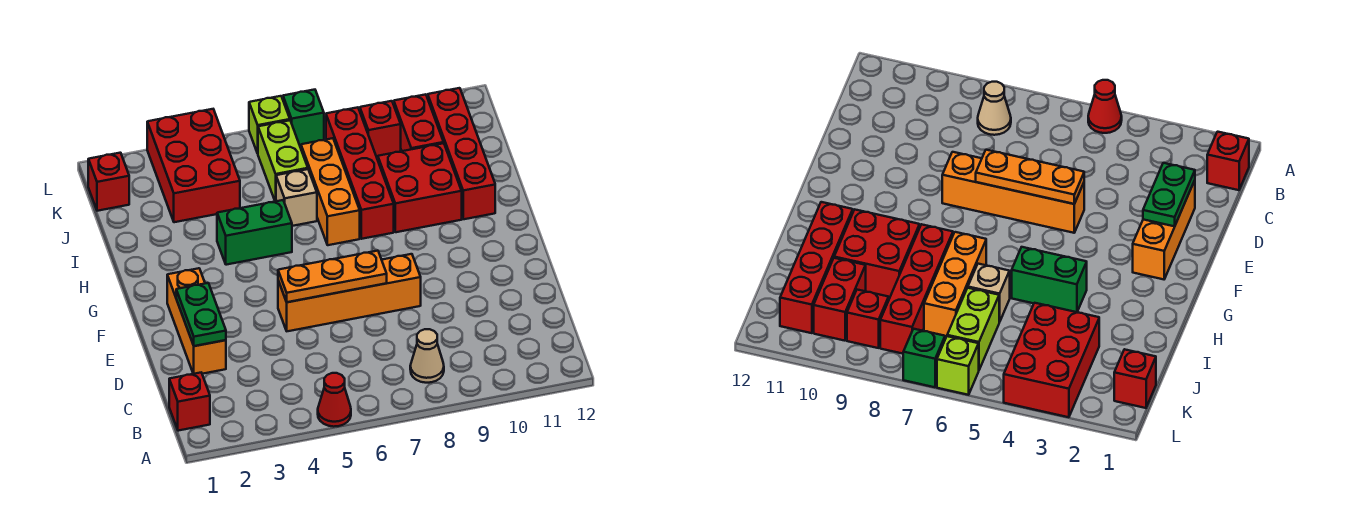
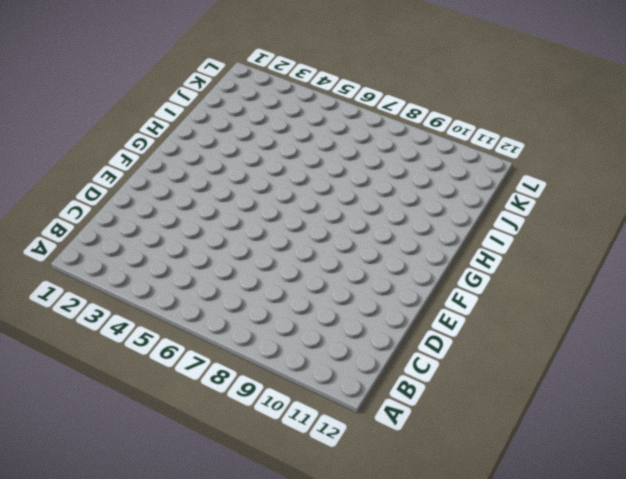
none -> red cone A5 level 1
none -> red brick B1 level 1
none -> tan cone B8 level 1

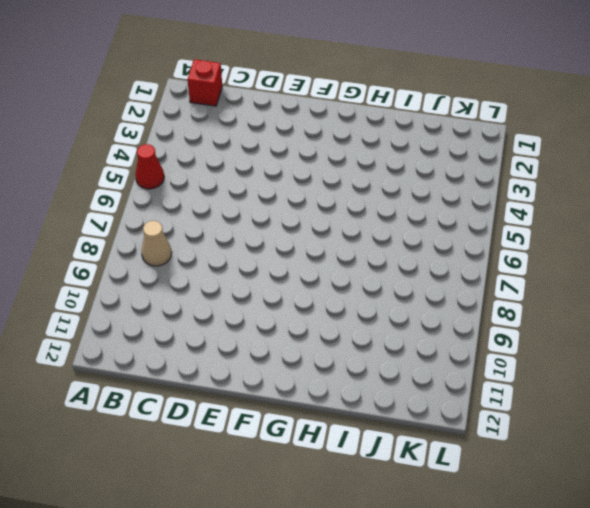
none -> orange brick D2:F2 level 1
none -> orange brick E5:E8 level 1
none -> green brick H4:H5 level 1

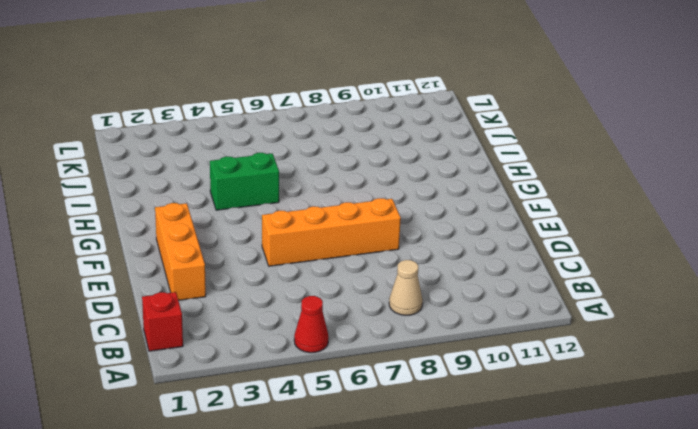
none -> orange brick H7:J7 level 1
none -> red brick H8:K8 level 1
none -> red brick H9:I10 level 1

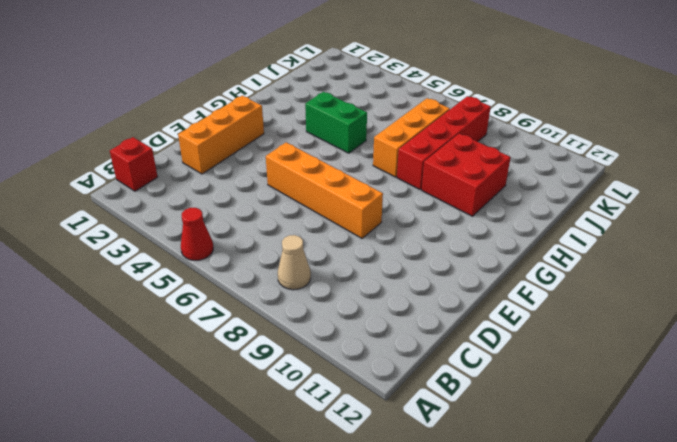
none -> red brick H11:K11 level 1
none -> tan brick I6 level 1
none -> red brick J3:L4 level 1

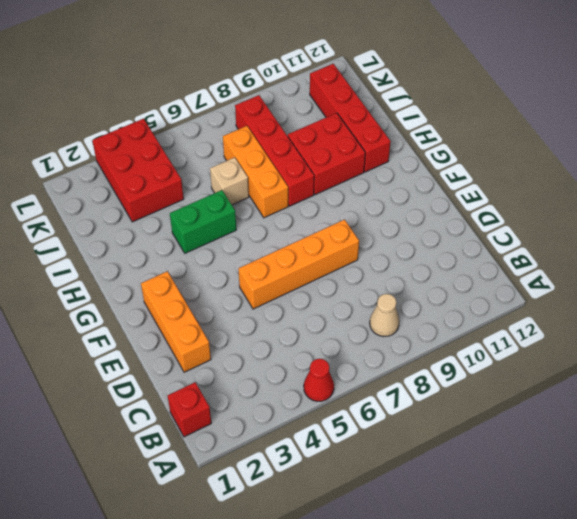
none -> lime brick J6:K6 level 1
none -> red brick J10:K10 level 1
none -> red brick K1 level 1

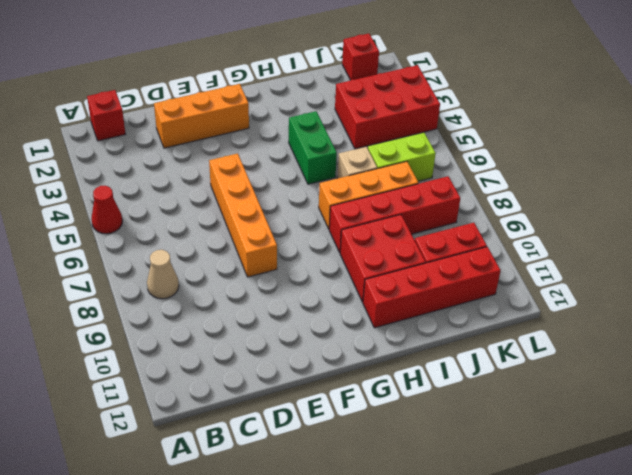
none -> red brick K9 level 1
none -> lime brick L6 level 1
none -> green brick L7 level 1

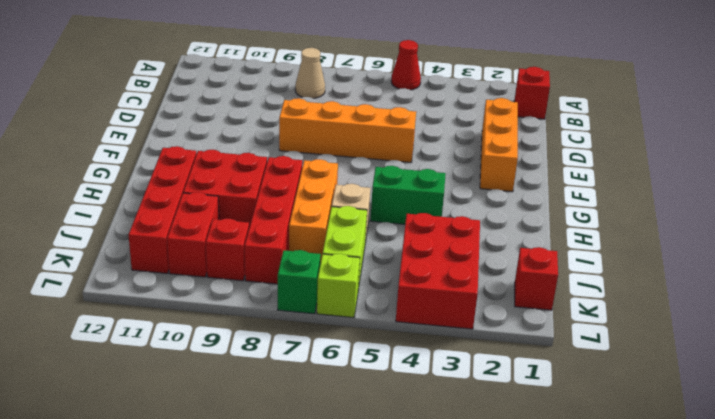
none -> green plate D2:E2 level 2
none -> orange plate E5:E7 level 2

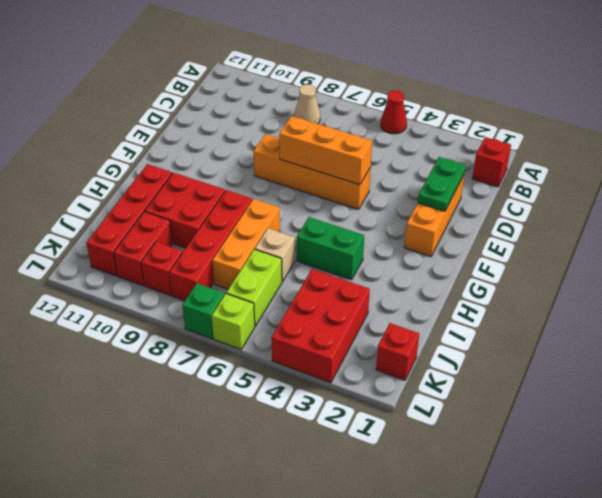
orange brick E5:E7 level 2 -> orange plate E5:E7 level 2

